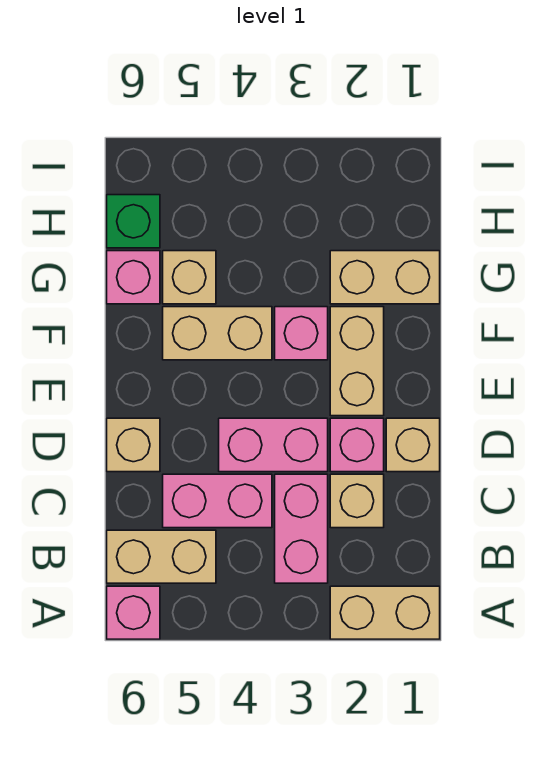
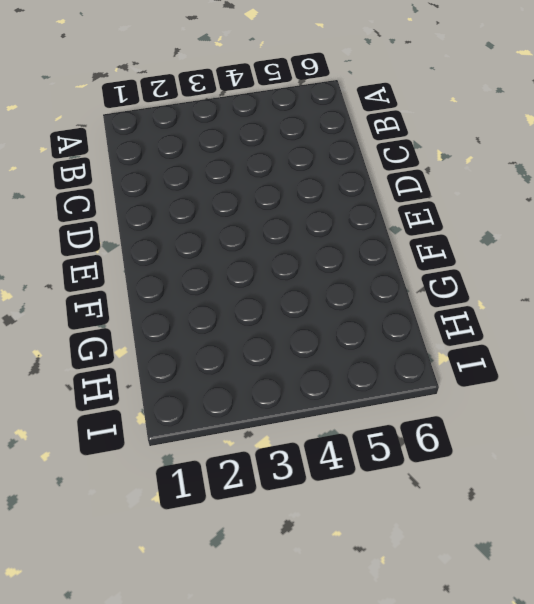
none -> tan brick A1:A2 level 1
none -> pink brick A6 level 1
none -> pink brick B3:C3 level 1

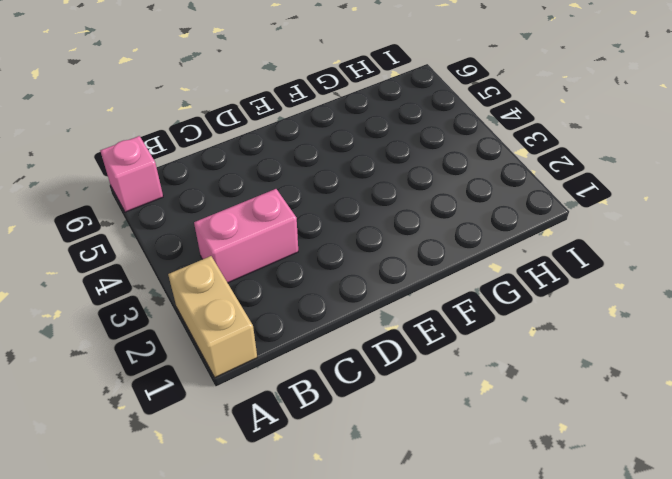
none -> tan brick B5:B6 level 1
none -> tan brick C2 level 1
none -> pink brick C4:C5 level 1

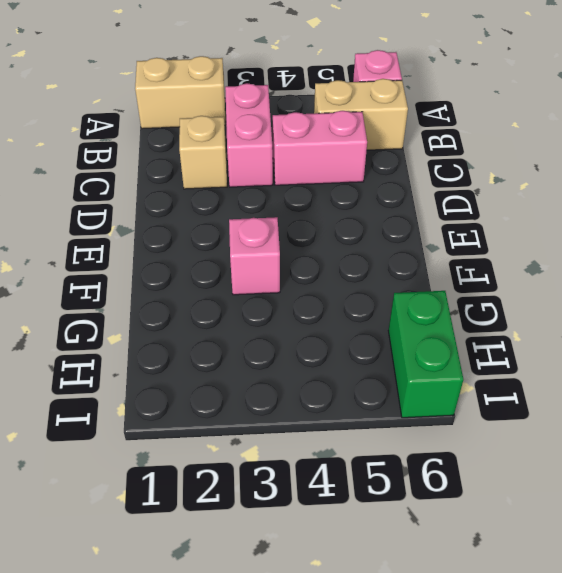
green brick H6:I6 level 1 -> green brick H6 level 1
none -> tan brick D1 level 1
none -> pink brick D2 level 1
none -> pink brick D3:D4 level 1

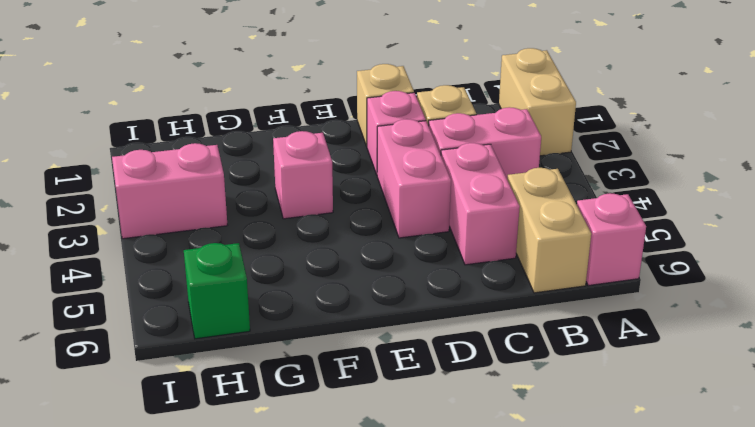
pink brick H3:I3 level 1 -> none
none -> tan brick D6 level 1
none -> tan brick E2:F2 level 1
none -> tan brick F4:F5 level 1

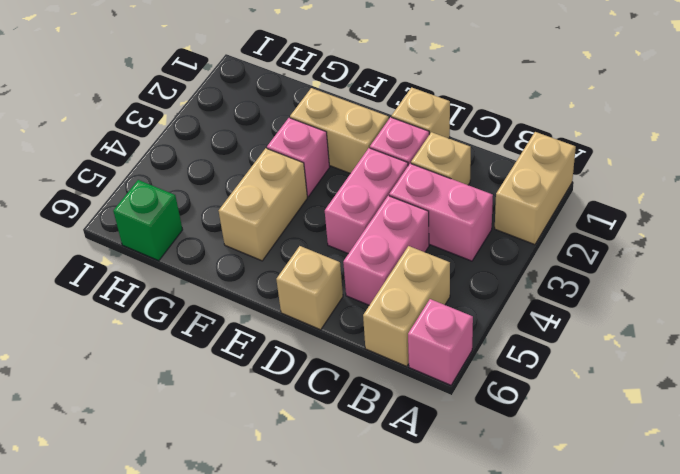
none -> tan brick G1:G2 level 1
none -> tan brick G5 level 1
none -> pink brick G6 level 1

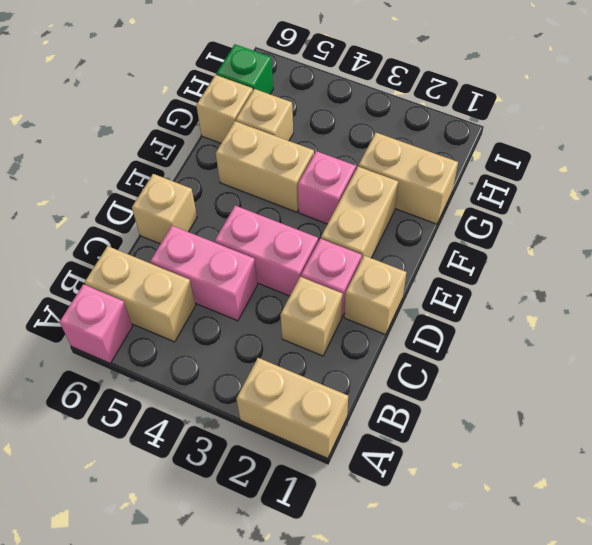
tan brick G6 level 1 -> pink brick G6 level 1
none -> pink brick B3:C3 level 1

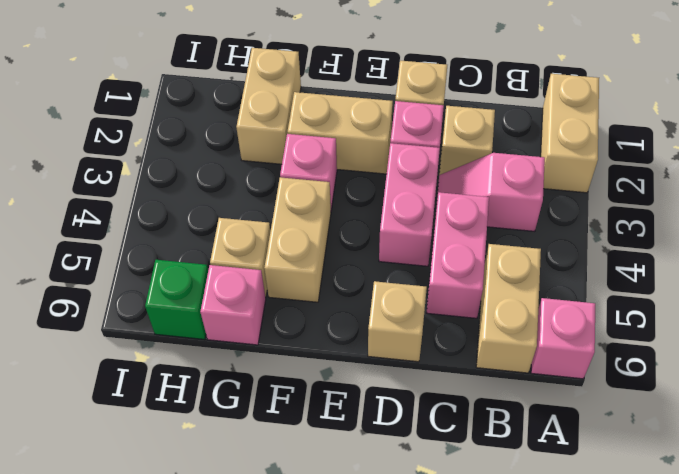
pink slope B3:C3 level 1 top B -> pink brick B3:C3 level 1

